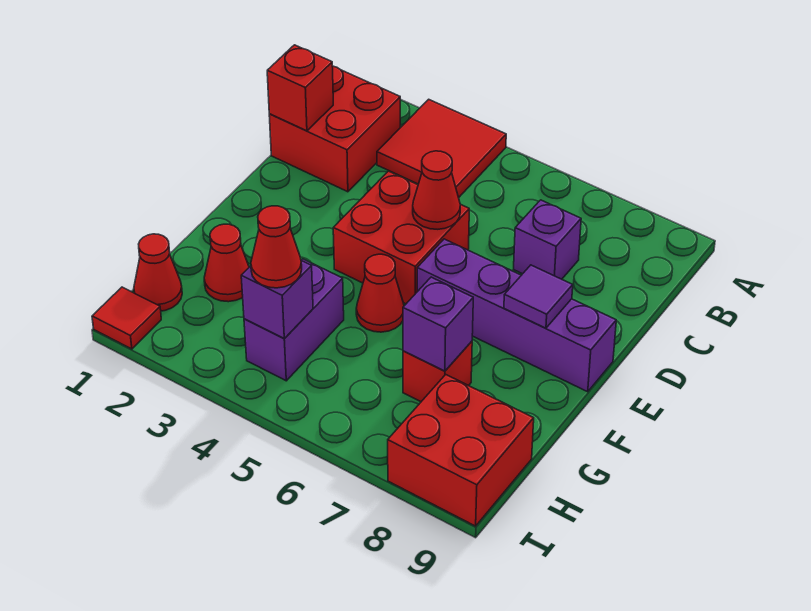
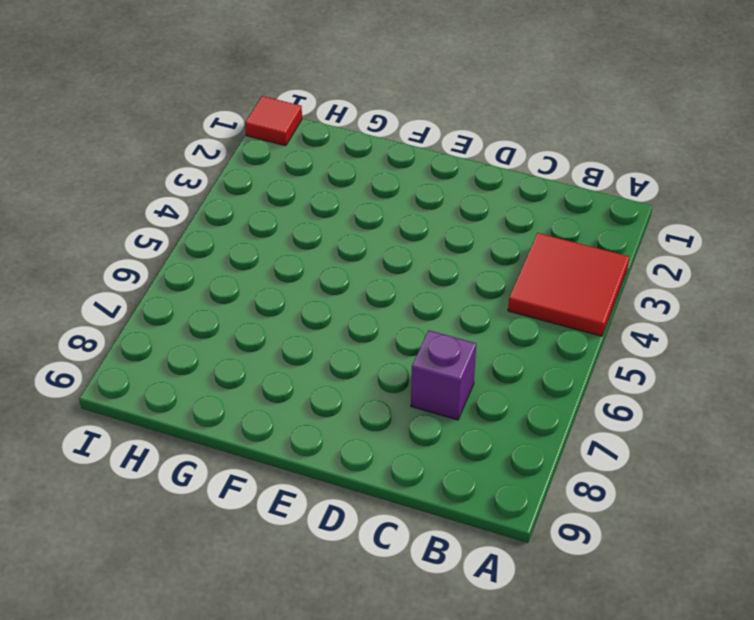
none -> red brick B1:C2 level 1
none -> red brick D4:E5 level 1
none -> purple brick E6:E9 level 1

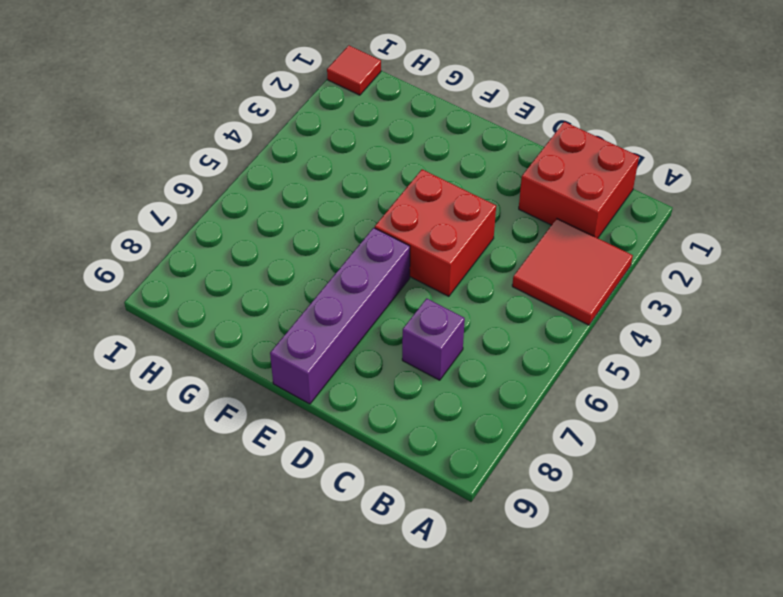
none -> red cone F5 level 1
none -> red cone G2 level 1
none -> purple brick G4:H4 level 1

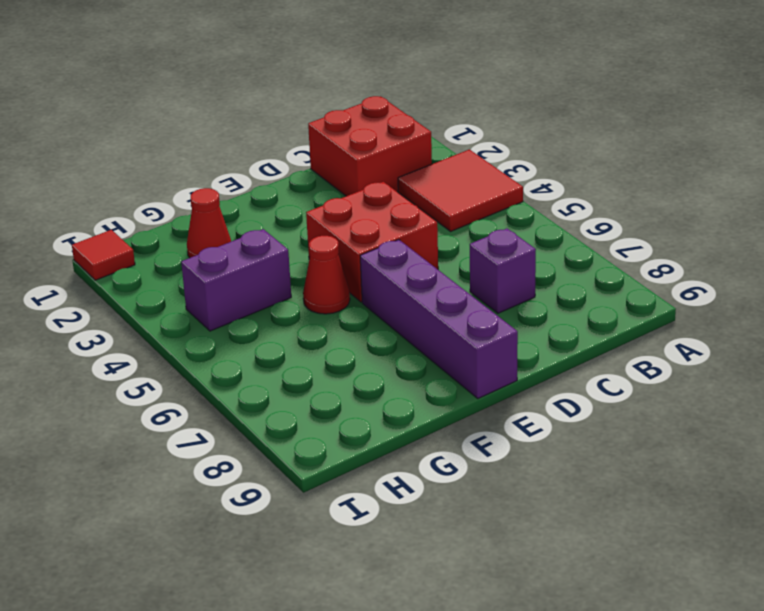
none -> red brick G7 level 1
none -> red cone H1 level 1
none -> red brick H8:I9 level 1

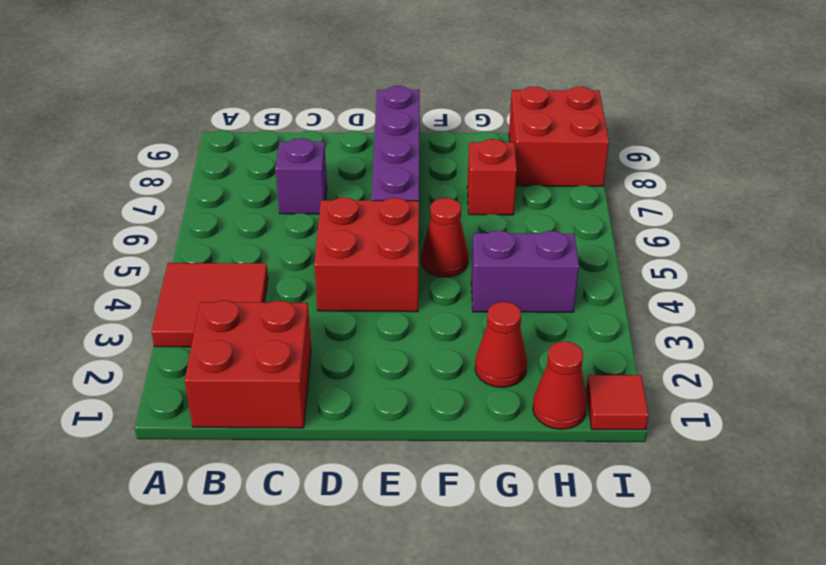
none -> red brick C1 level 2
none -> red cone D5 level 2
none -> purple tile E8 level 2

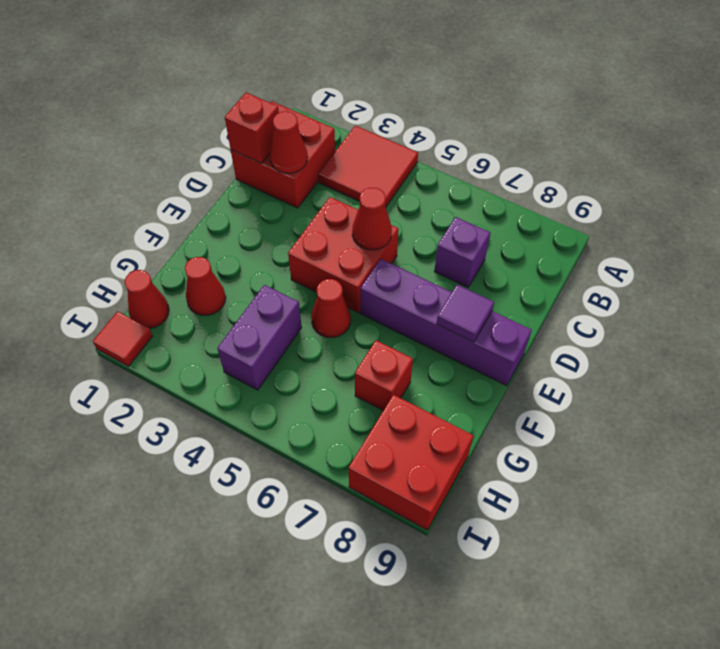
red cone C2 level 2 -> red cone H4 level 3
none -> purple brick G7 level 2
none -> purple brick H4 level 2

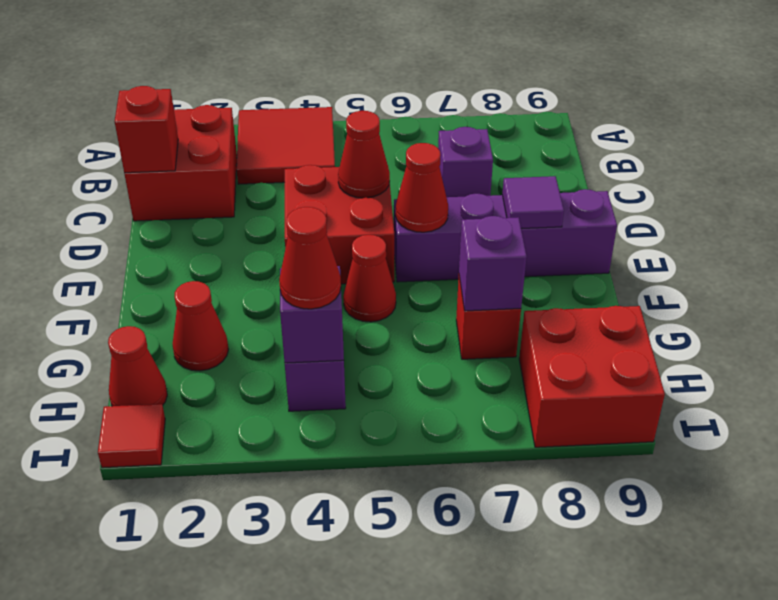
red cone E6 level 2 -> none

